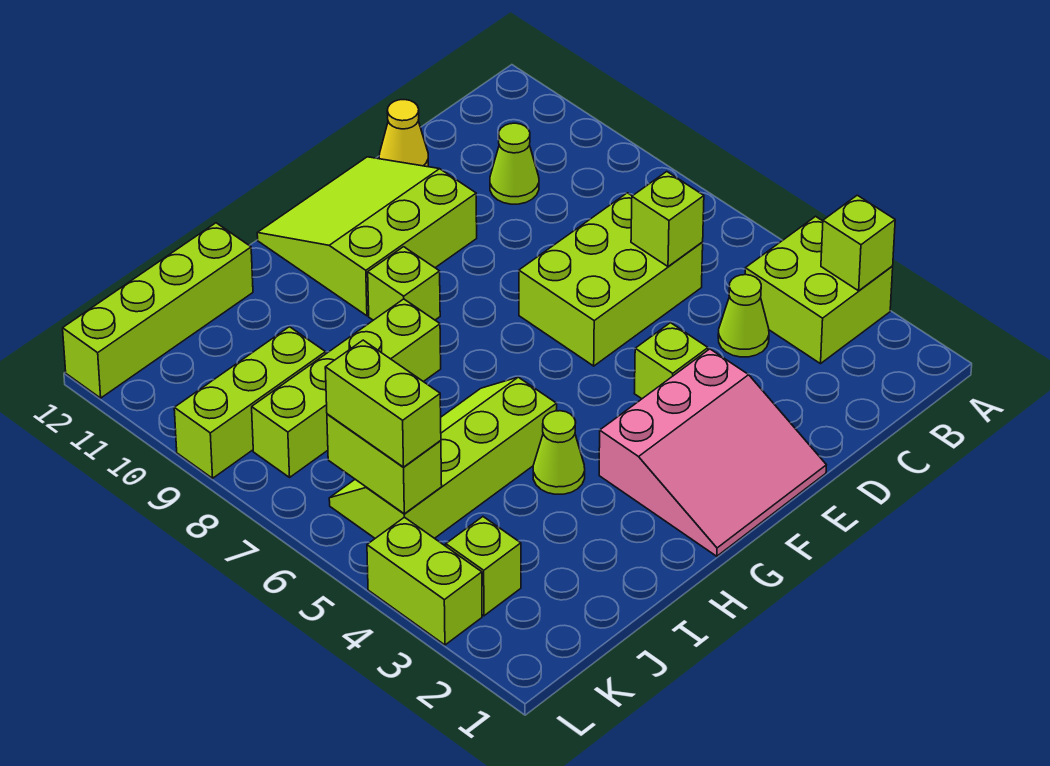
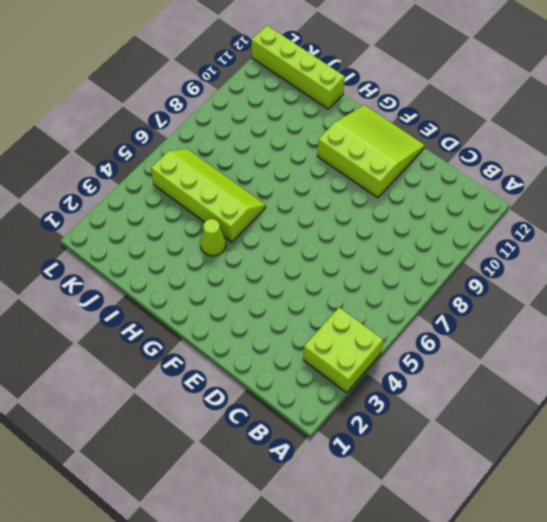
none -> lime cone C4 level 1
none -> lime brick C6:E7 level 1
none -> lime cone C10 level 1

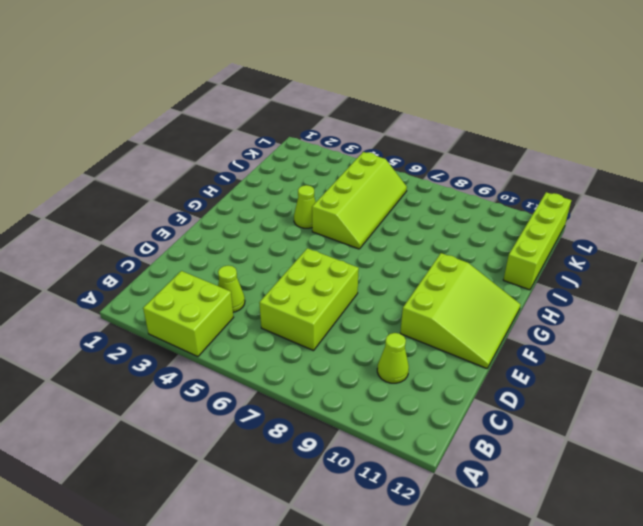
none -> yellow cone D12 level 1
none -> pink slope E1:G3 level 1 top 3
none -> lime brick E4 level 1

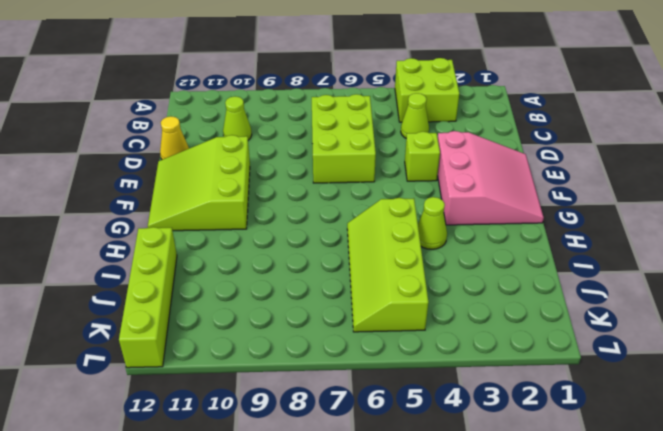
none -> lime brick G9 level 1
none -> lime brick H8:K8 level 1
none -> lime brick J9:L9 level 1

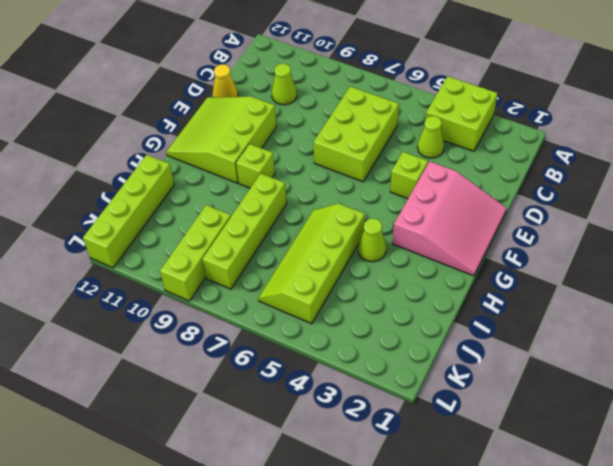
none -> lime brick K3 level 1
none -> lime brick L3:L4 level 1
none -> lime brick A3 level 2

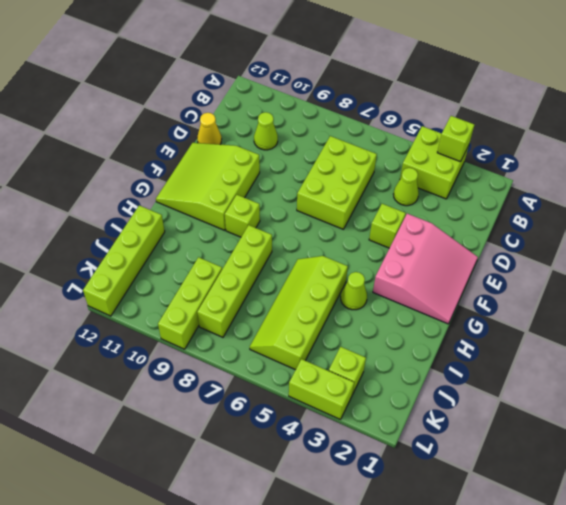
none -> lime brick C6 level 2
none -> lime brick K5:K6 level 2
none -> lime brick K5:K6 level 3

